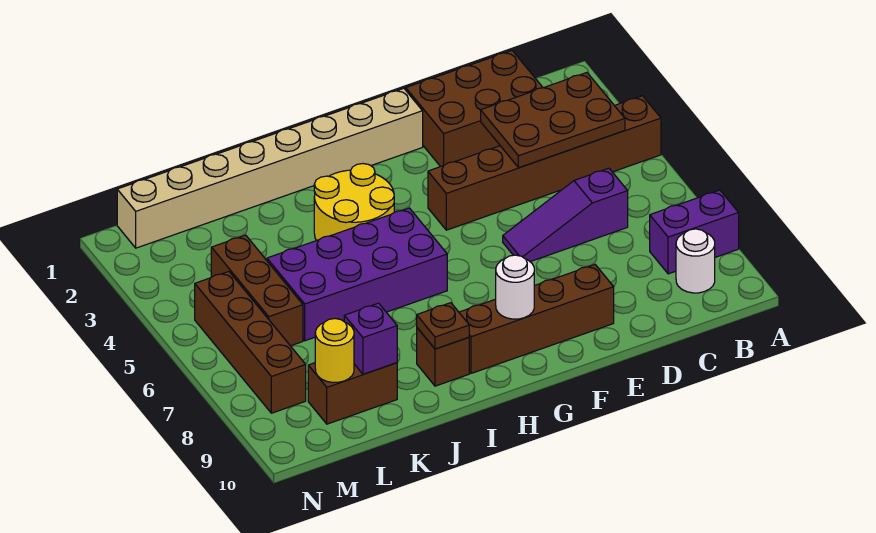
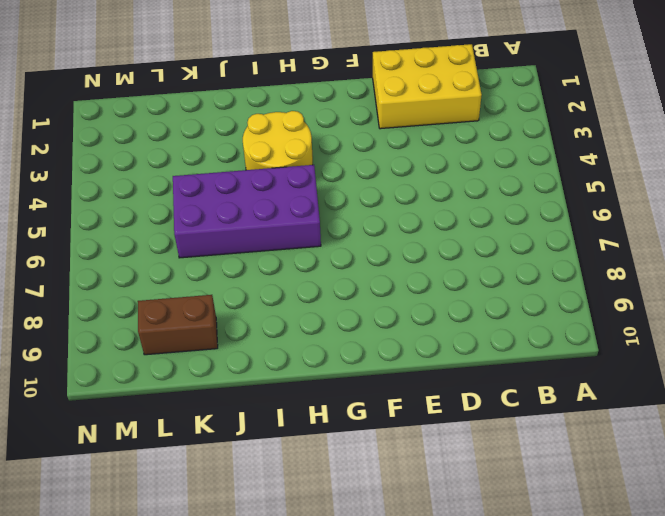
yellow brick C1:E2 level 1 -> brown brick C1:E2 level 1
none -> brown brick A4:F4 level 1
none -> purple brick A8:B8 level 1
none -> white round brick B9 level 1

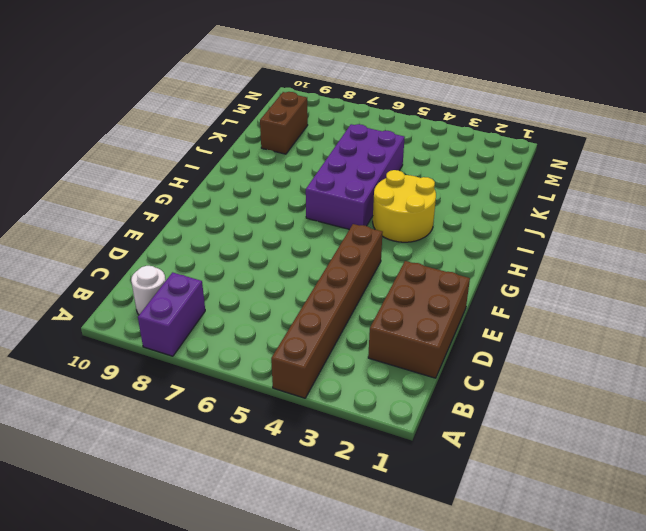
none -> purple slope C6:E6 level 1 top C
none -> brown brick E9:H9 level 1
none -> tan brick F1:M1 level 1

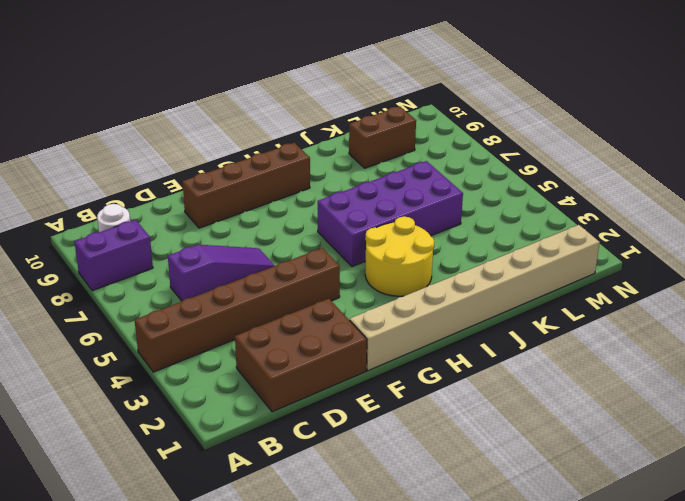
none -> brown brick I9 level 1
none -> brown brick L4:L6 level 1
none -> brown brick M5:M8 level 1

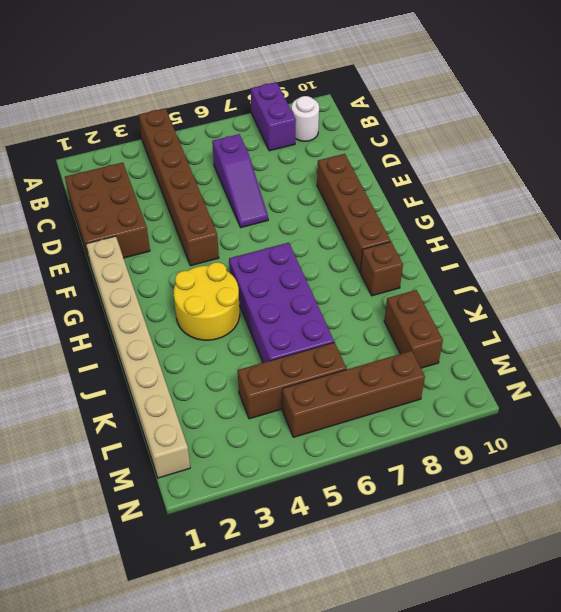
none -> brown plate B3:D4 level 2
none -> white round brick G9 level 2
none -> brown plate I9 level 2

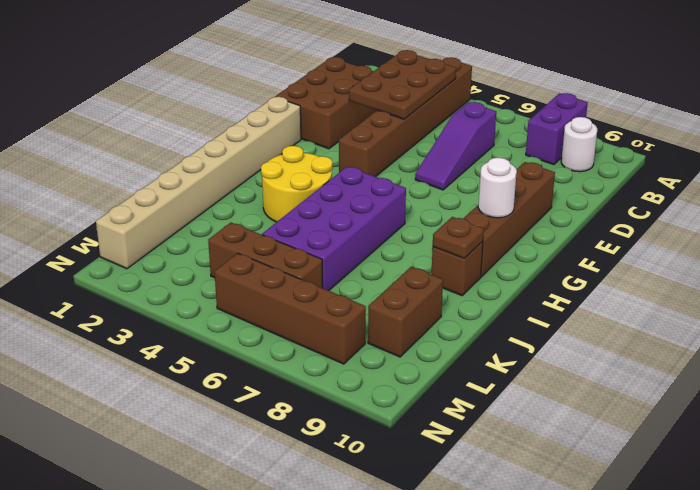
none -> purple brick K9 level 2
none -> yellow round brick L9 level 2

